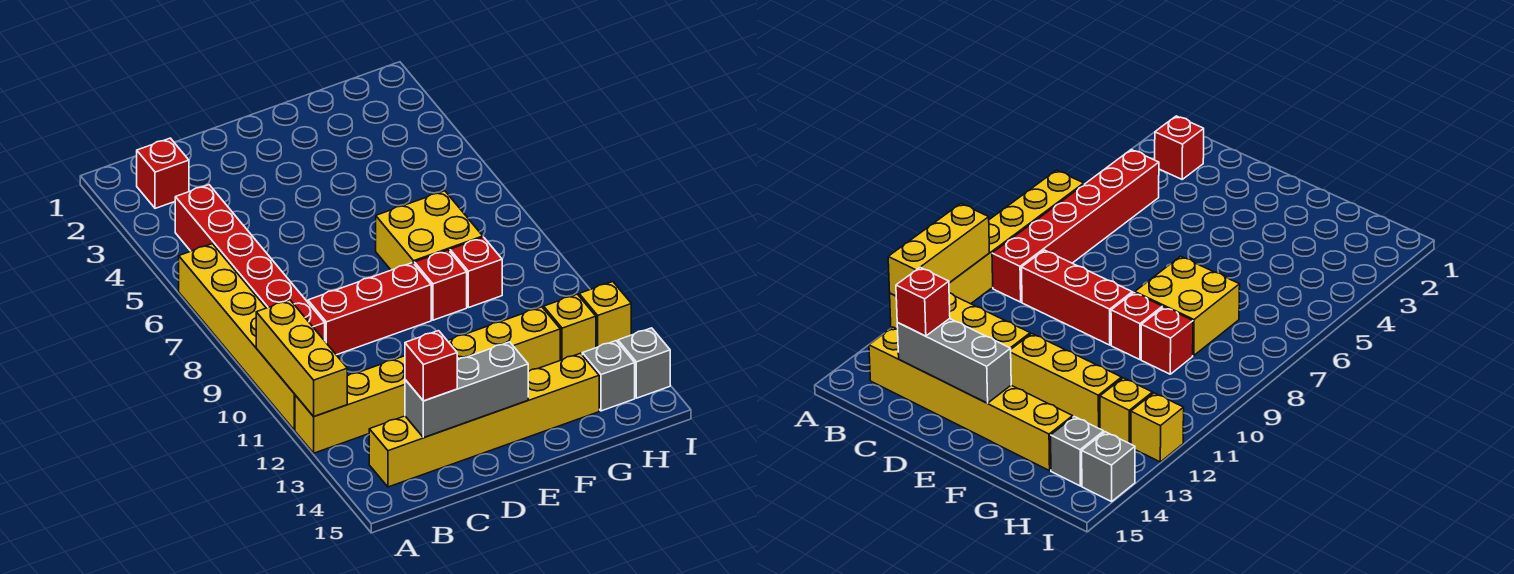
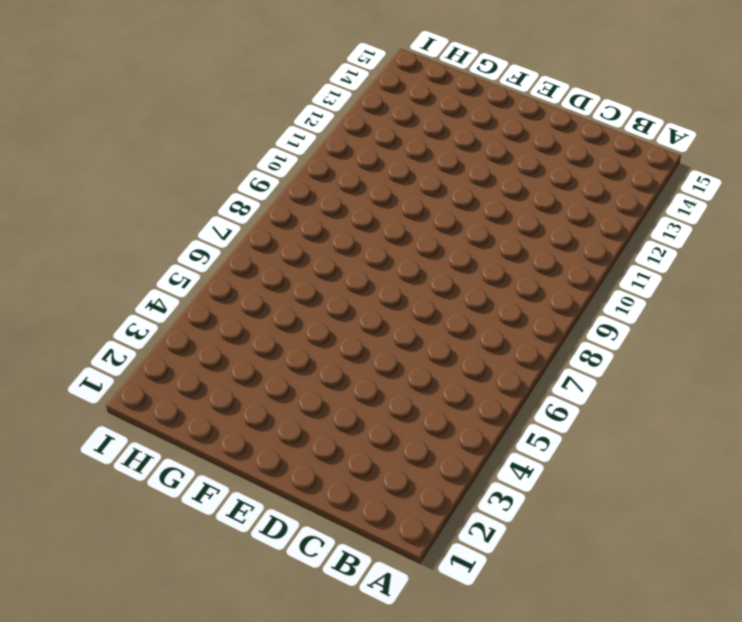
none -> yellow brick A6:A11 level 1
none -> yellow brick A12:D12 level 1
none -> red brick B2 level 1

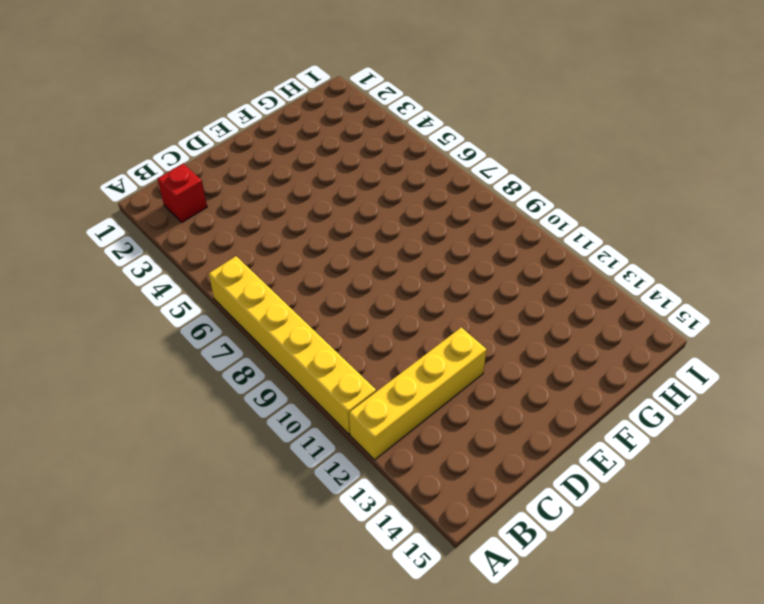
none -> red brick B4:B9 level 1
none -> yellow brick B14:G14 level 1
none -> red brick C9:E9 level 1

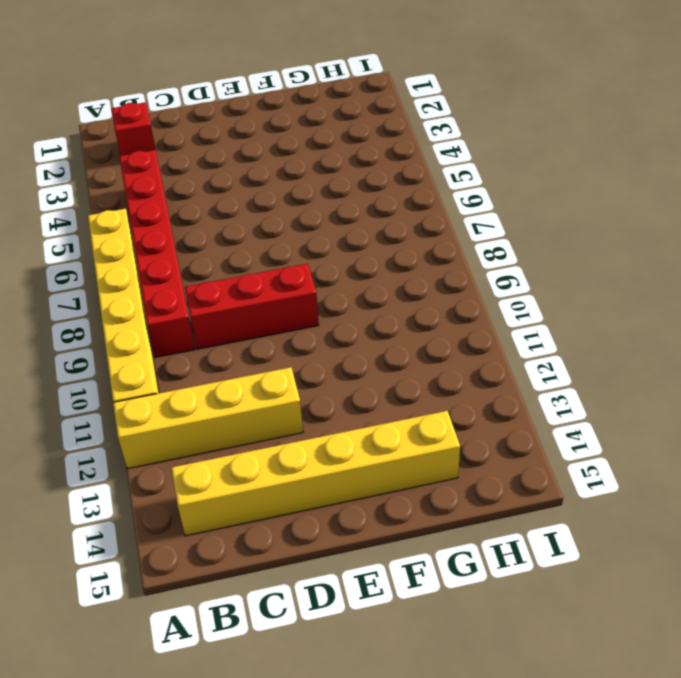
none -> yellow brick E12:G12 level 1
none -> yellow brick F7:G8 level 1
none -> red brick F9 level 1

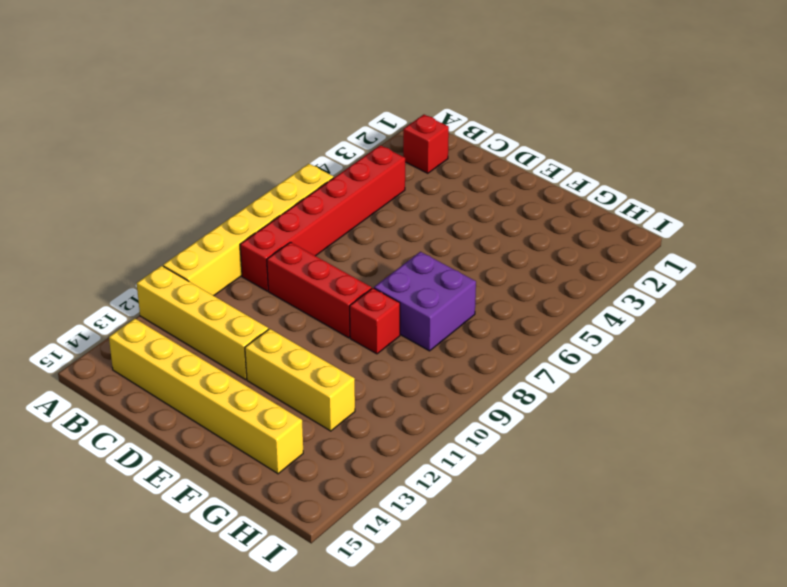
purple brick F7:G8 level 1 -> yellow brick F7:G8 level 1
none -> red brick G9 level 1
none -> yellow brick H12 level 1
none -> grey brick H14 level 1

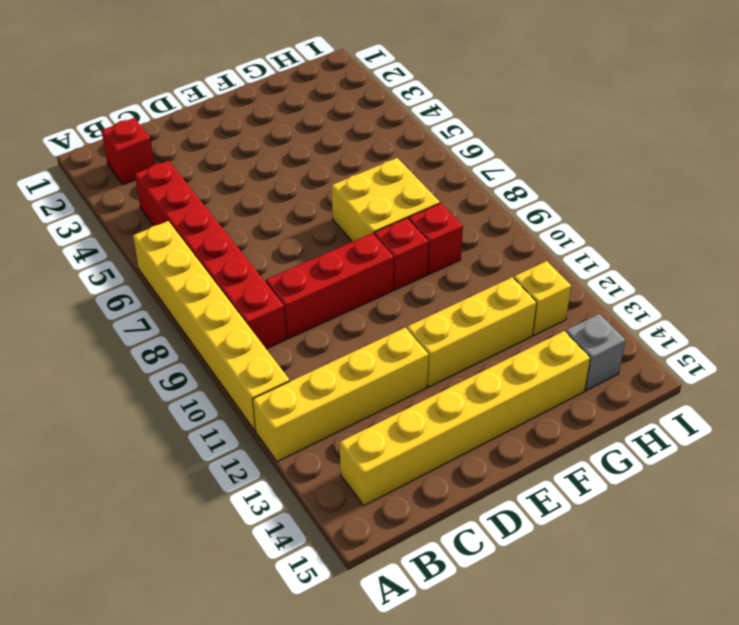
none -> yellow brick I12 level 1
none -> grey brick I14 level 1
none -> yellow brick A10:A12 level 2

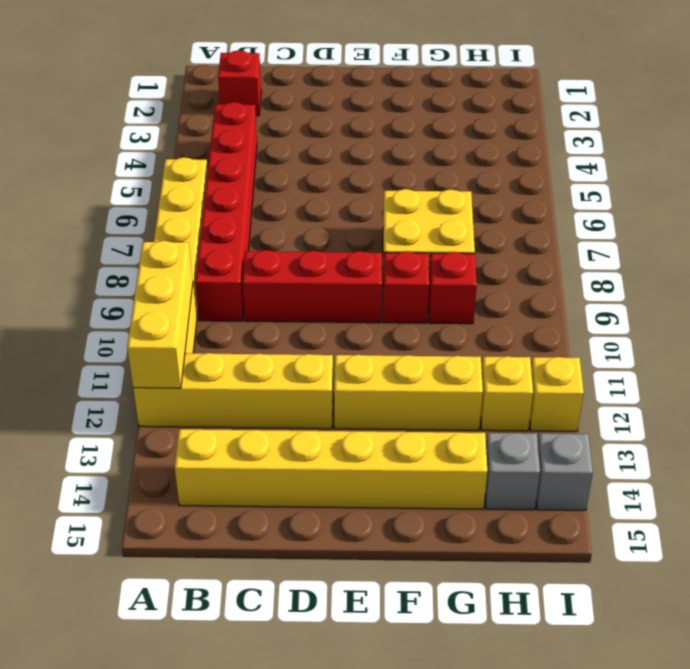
none -> grey brick C14:E14 level 2
none -> red brick C14 level 3

